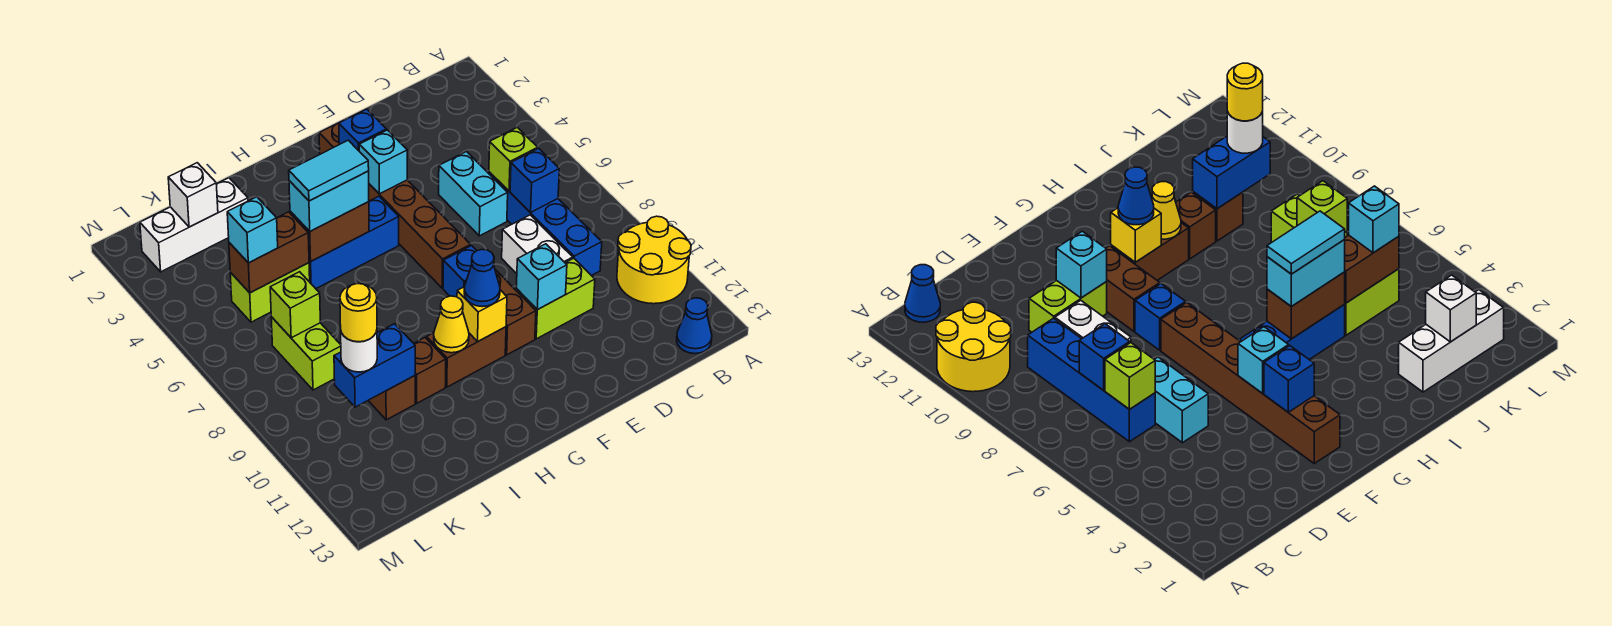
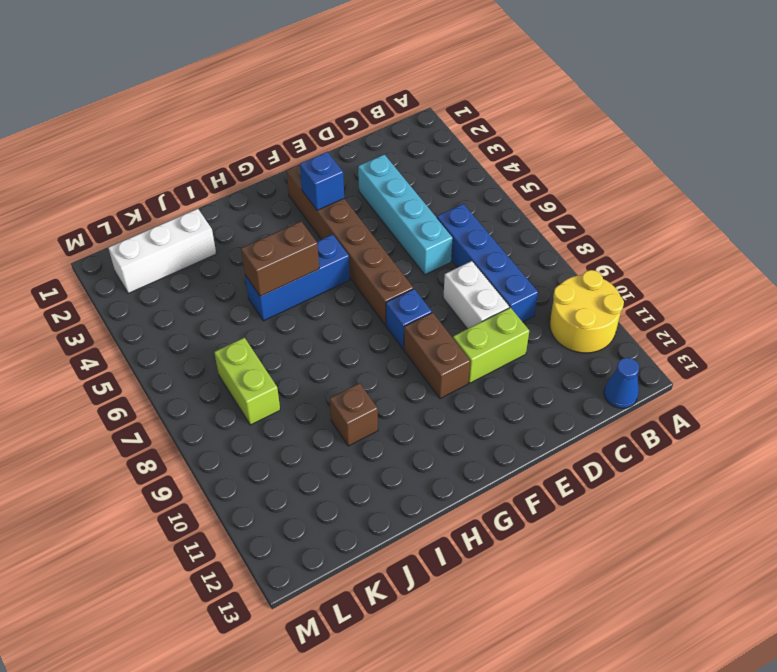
cyan brick D3:D6 level 1 -> cyan brick D5:D6 level 1
none -> brown brick G10:H10 level 1
none -> lime brick J5:K5 level 1
none -> brown brick J10 level 1
none -> lime brick C6 level 2

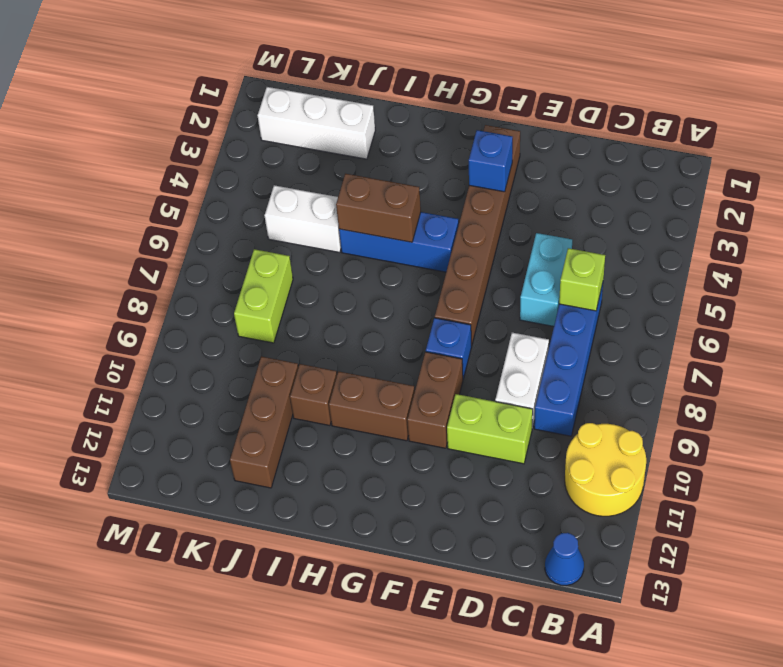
white brick J5:K5 level 1 -> lime brick J5:K5 level 1
brown brick J10:J12 level 1 -> brown brick J10 level 1
none -> blue brick C7 level 2
none -> cyan brick E10 level 2
none -> cyan brick F4 level 2
none -> yellow brick G10 level 2

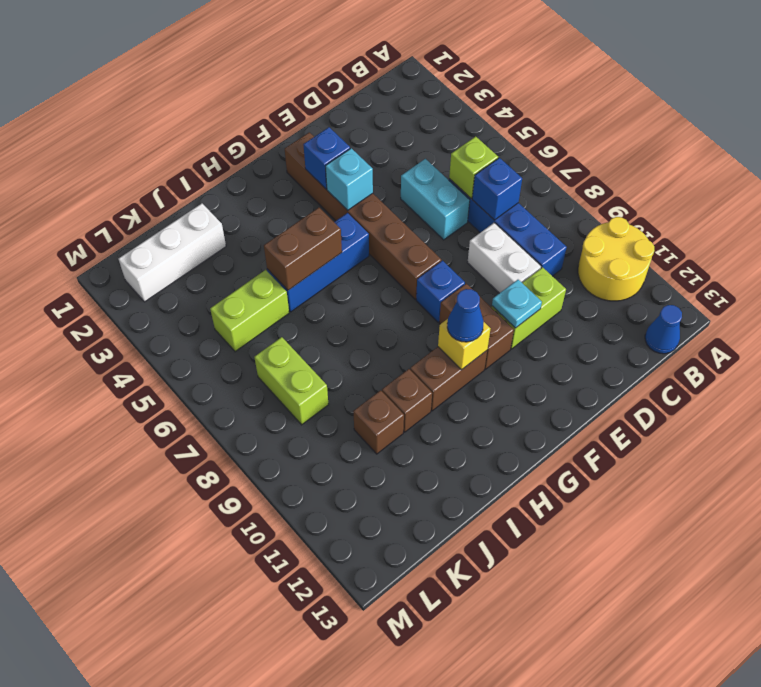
cyan plate E10 level 2 -> cyan brick E10 level 2
none -> yellow cone H10 level 2
none -> brown brick J5:K5 level 2
none -> blue brick J10:K10 level 2
none -> white brick K2 level 2

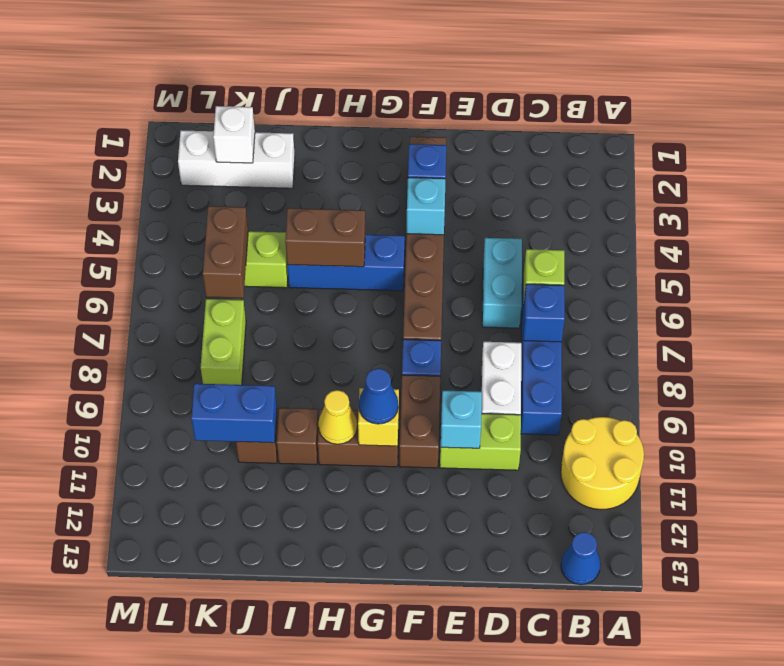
brown brick K5:K6 level 2 -> brown brick J5:K5 level 2
none -> lime brick K7 level 2
none -> cyan brick H5:I5 level 3
none -> cyan brick K5 level 3
none -> white round brick K10 level 3

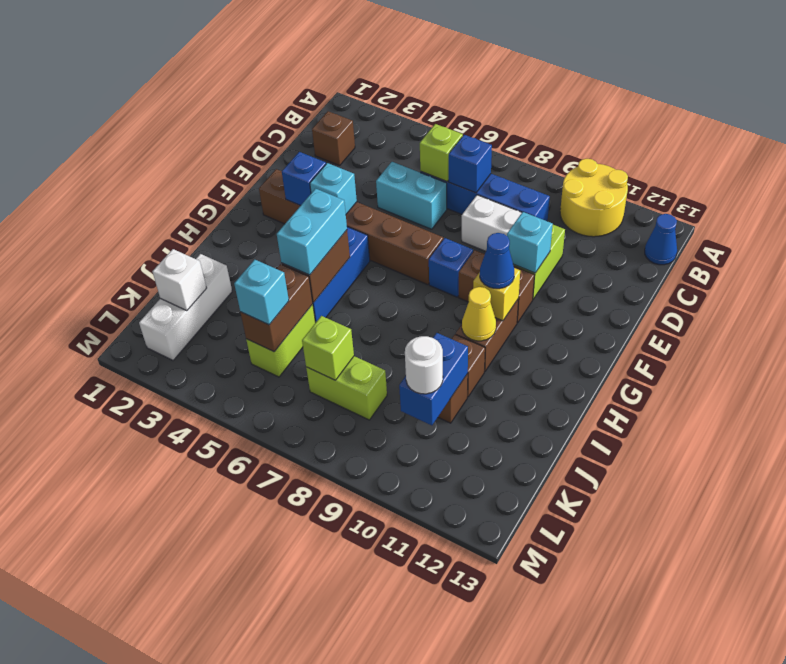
brown brick C2 level 1 -> none
none -> cyan tile H5:I5 level 4
none -> yellow round brick K10 level 4

